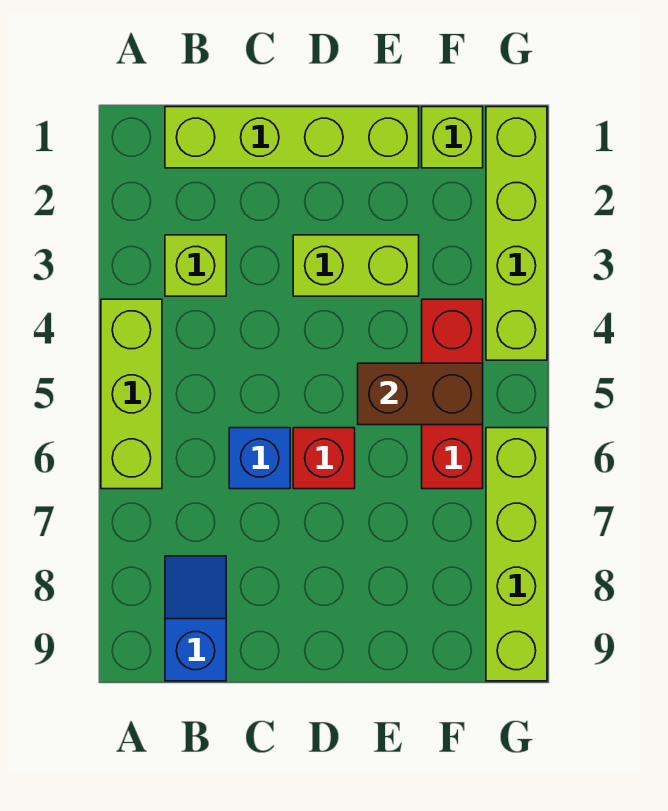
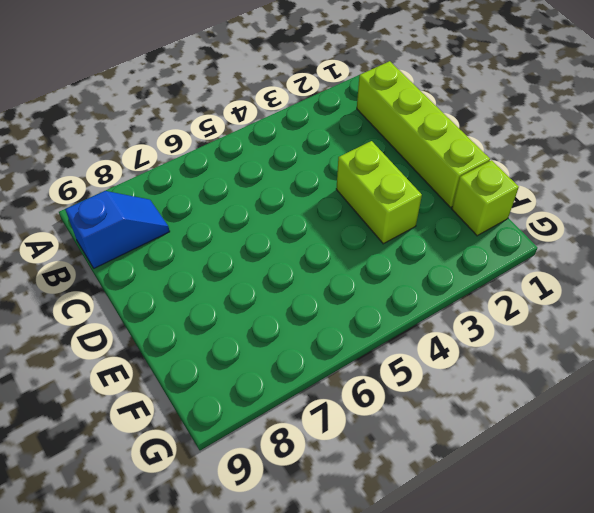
none -> lime brick A4:A6 level 1
none -> lime brick B3 level 1
none -> blue brick C6 level 1

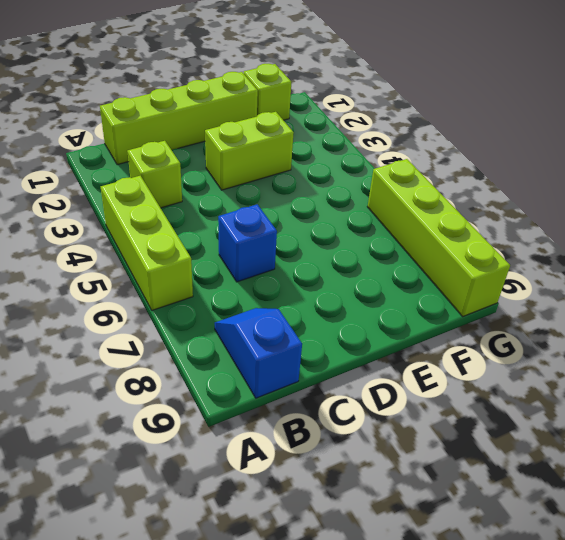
none -> red brick D6 level 1
none -> red brick F4:F6 level 1
none -> lime brick G1:G4 level 1

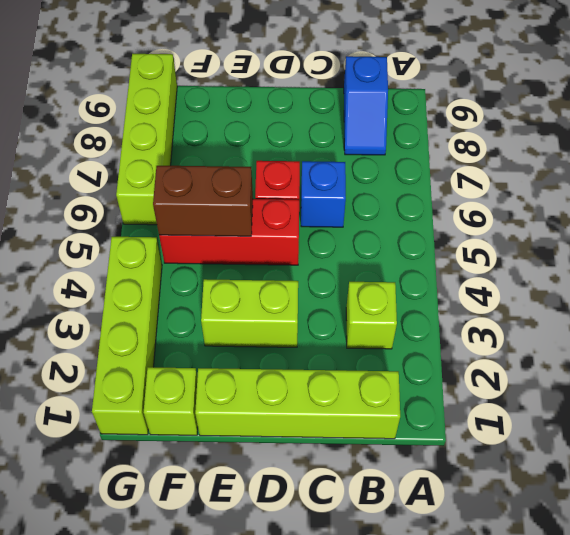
red brick D5:F5 level 1 -> red brick F4:F6 level 1
none -> lime brick A4:A6 level 1

